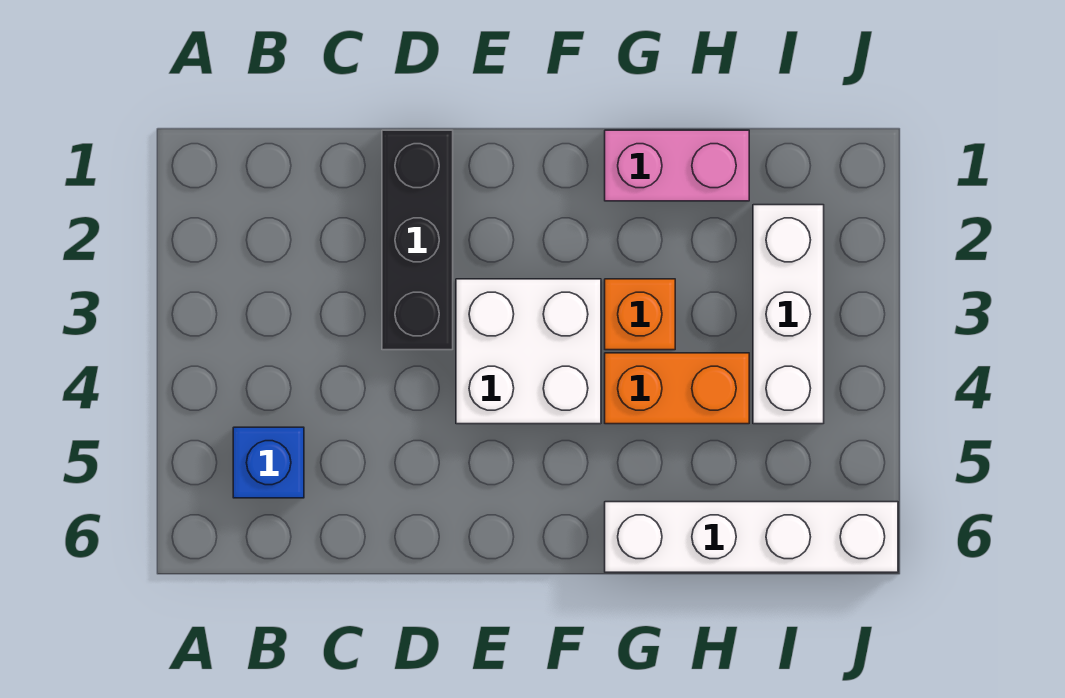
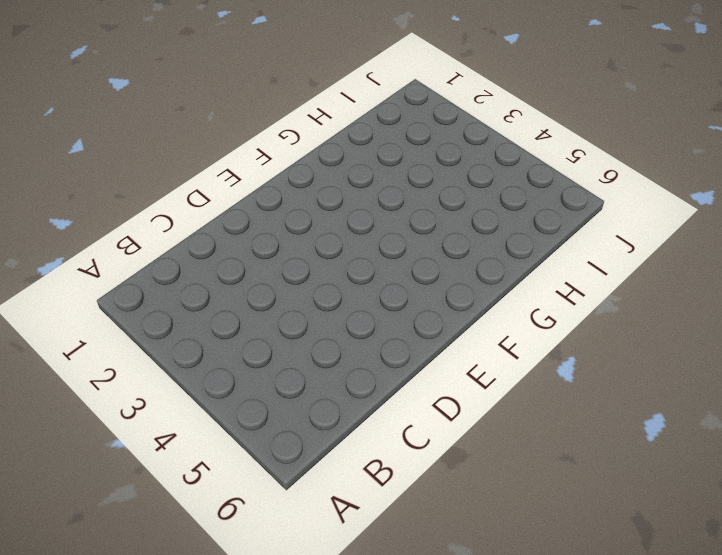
none -> blue brick B5 level 1
none -> black brick D1:D3 level 1

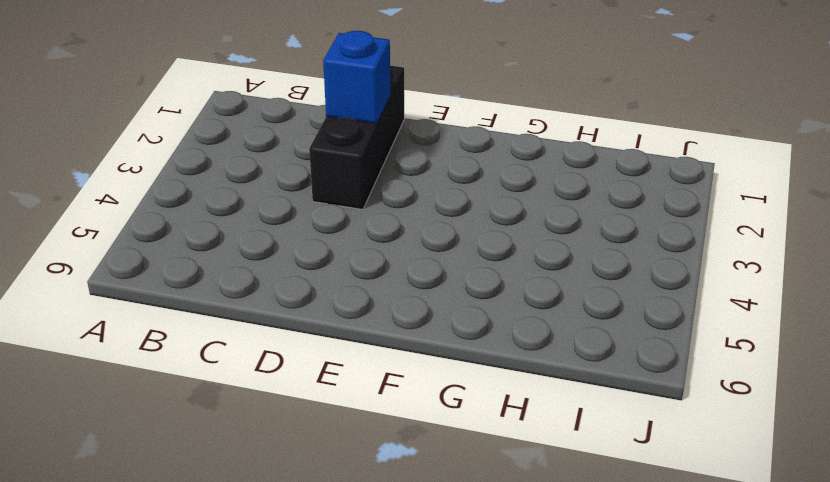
blue brick D2 level 2 -> blue brick B5 level 1
none -> white brick E3:F4 level 1
none -> pink brick G1:H1 level 1

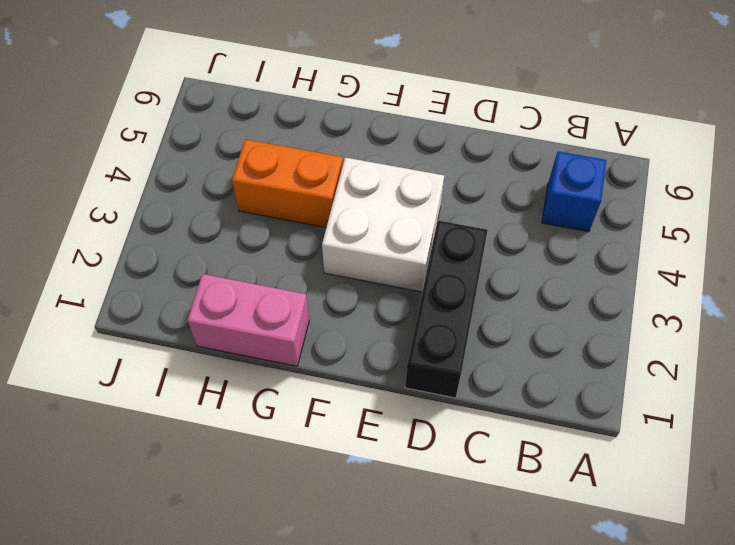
none -> orange brick G3 level 1
none -> white brick G6:J6 level 1

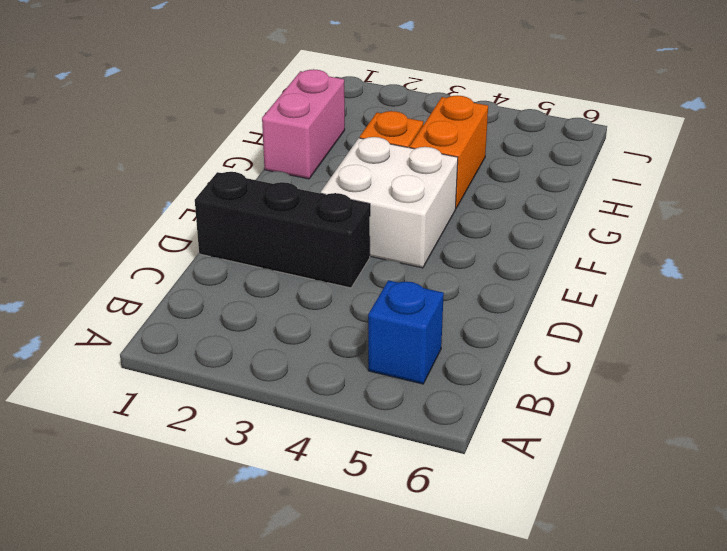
none -> white brick G6:J6 level 1
none -> white brick I2:I4 level 1

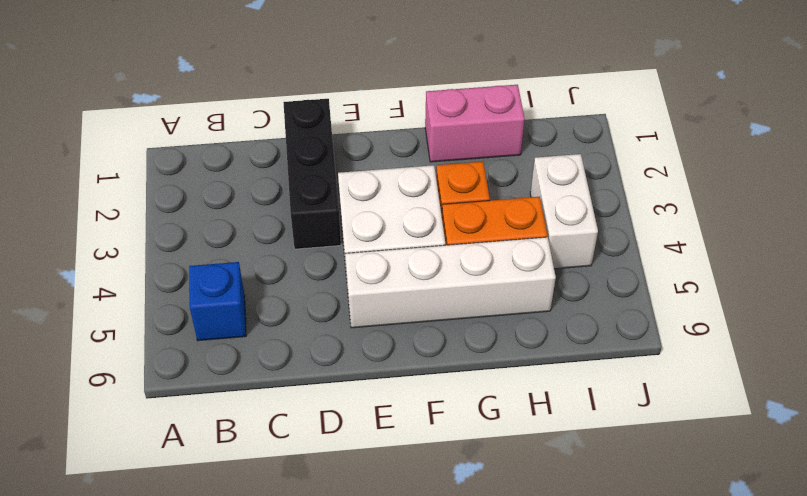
white brick E5:H5 level 1 -> white brick G6:J6 level 1
white brick I3:I4 level 1 -> white brick I2:I4 level 1

